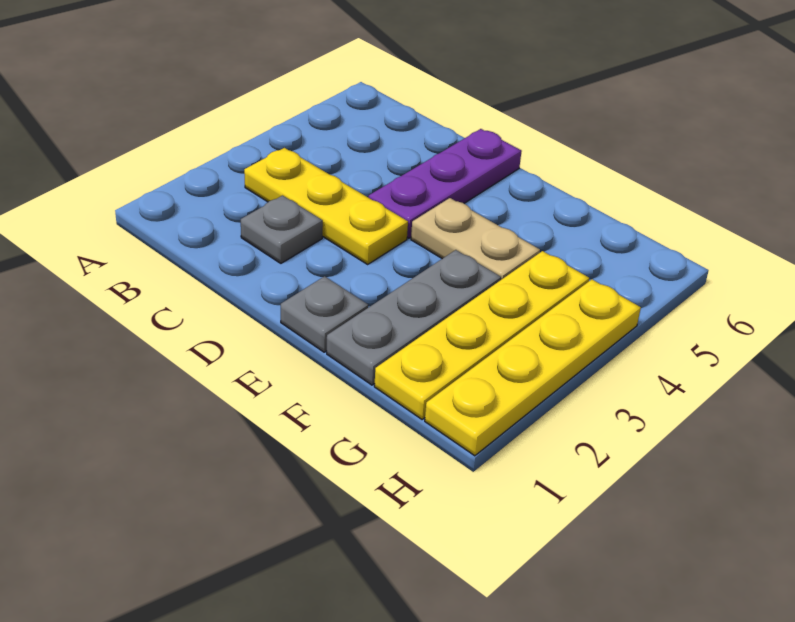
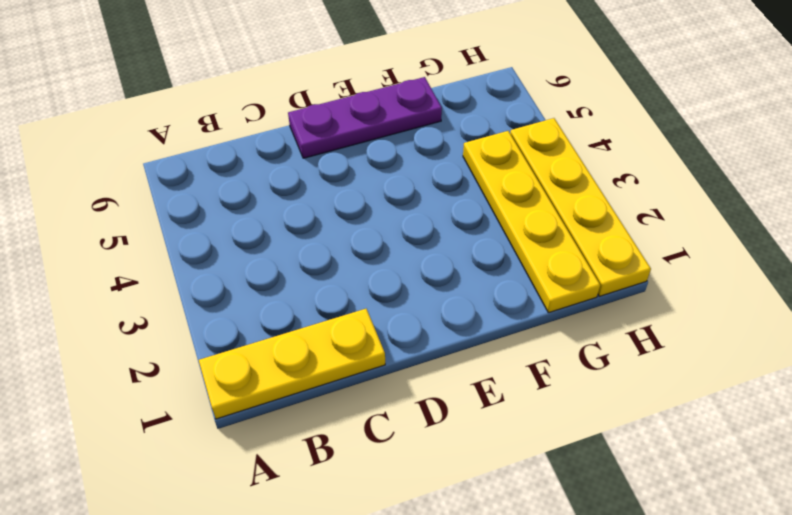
yellow plate A1:C1 level 1 -> yellow plate B3:D3 level 1
purple plate D6:F6 level 1 -> purple plate D4:D6 level 1
none -> grey plate C2 level 1
none -> grey plate E1 level 1

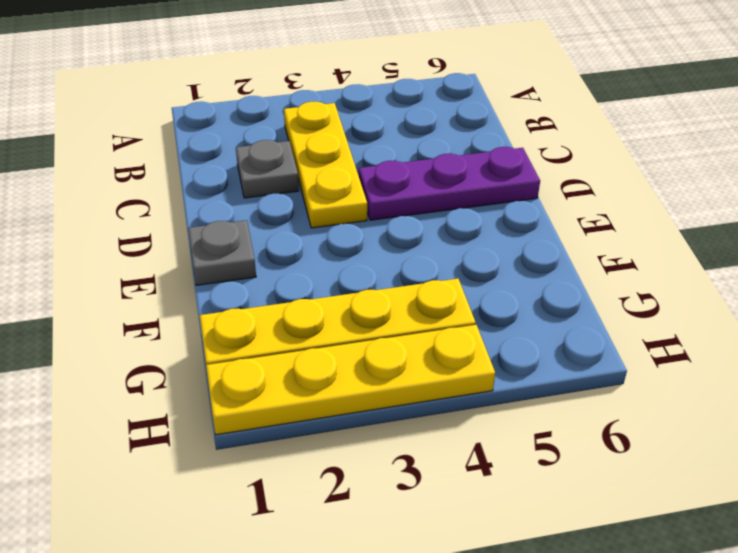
none -> tan plate E4:F4 level 1
none -> grey plate F1:F3 level 1

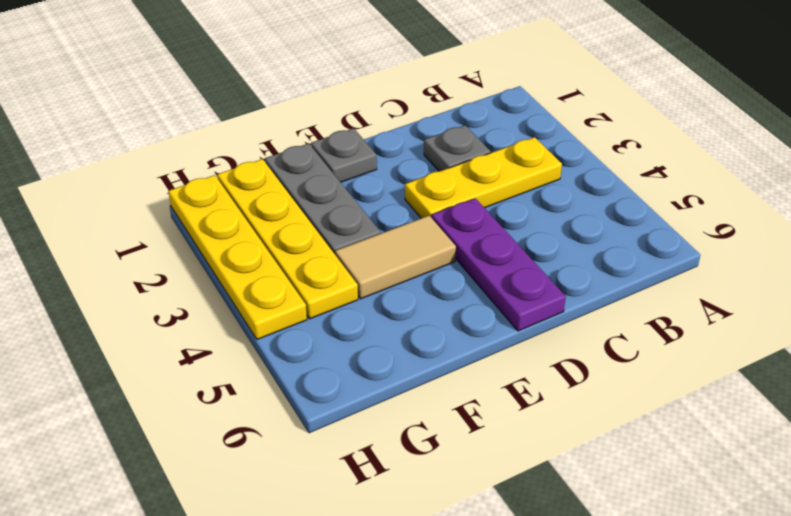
tan tile E4:F4 level 1 -> tan plate E4:F4 level 1

